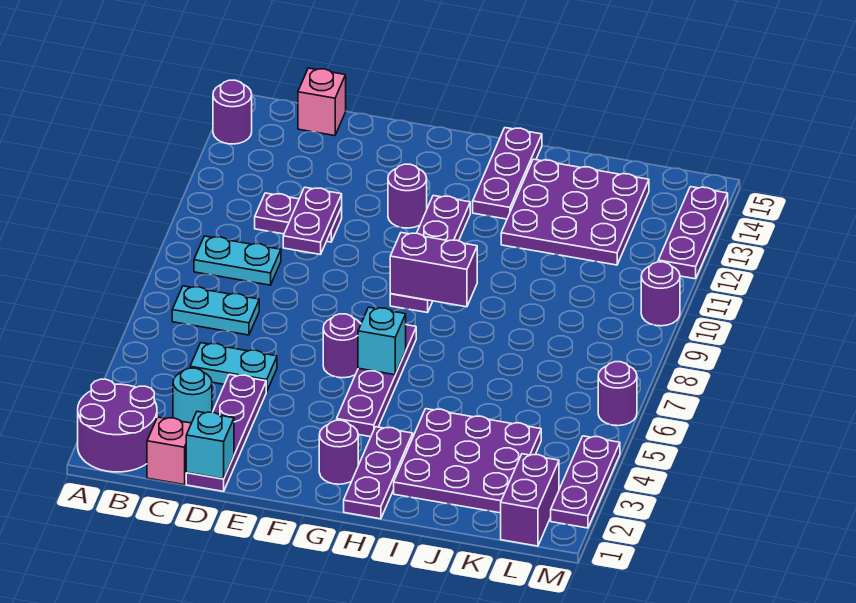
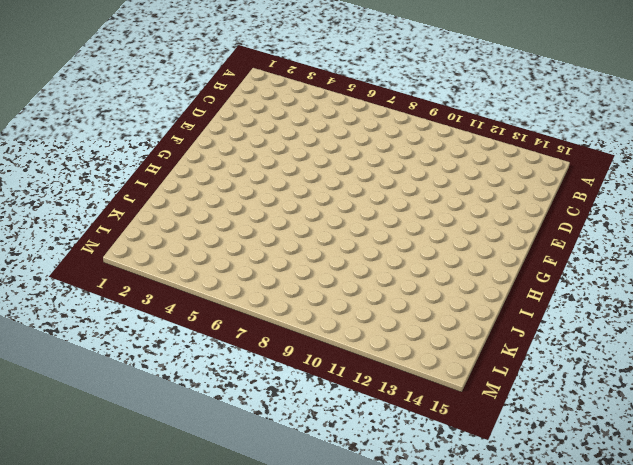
none -> purple round brick A1:B2 level 1
none -> purple round brick A14 level 1
none -> cyan plate B7:C7 level 1

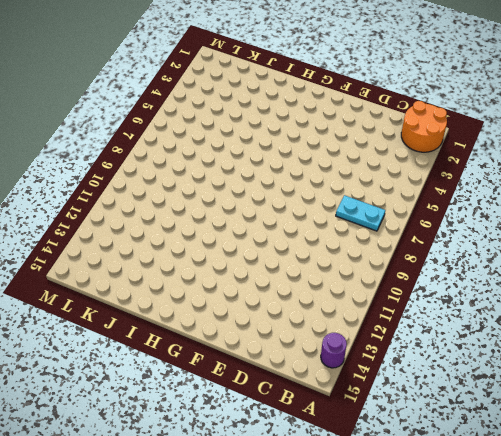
orange round brick A1:B2 level 1 -> purple round brick A1:B2 level 1
none -> cyan plate B9:C9 level 1
none -> pink brick C1 level 1
none -> cyan round brick C3 level 1

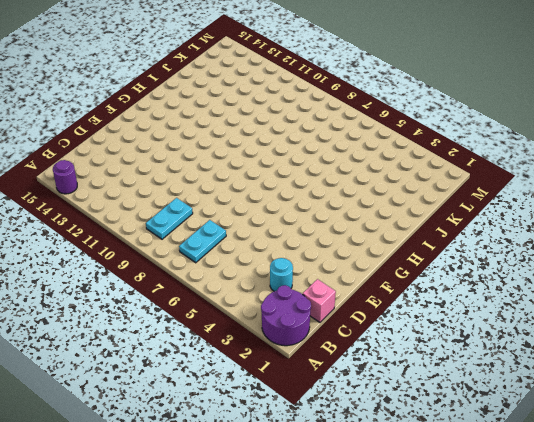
none -> cyan plate C5:D5 level 1
none -> purple plate C11:D11 level 1
none -> pink brick C15 level 1

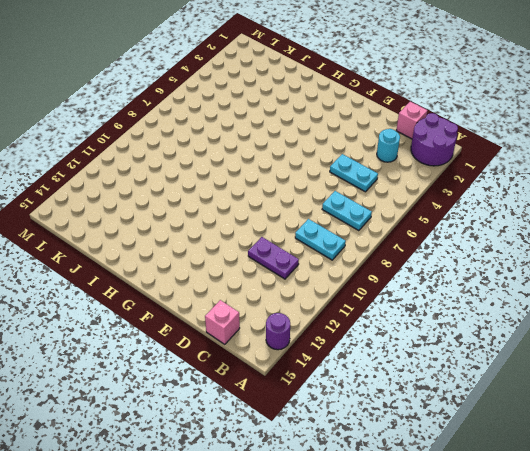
none -> purple plate D1:D4 level 1
none -> purple round brick F6 level 1
none -> purple round brick F12 level 1

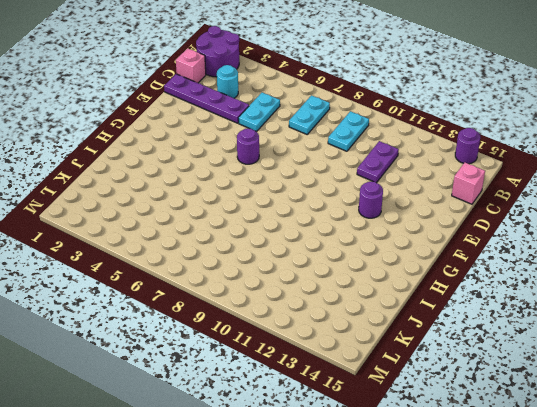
none -> purple round brick G2 level 1
none -> purple plate G4:G7 level 1
none -> purple plate G9:G12 level 1

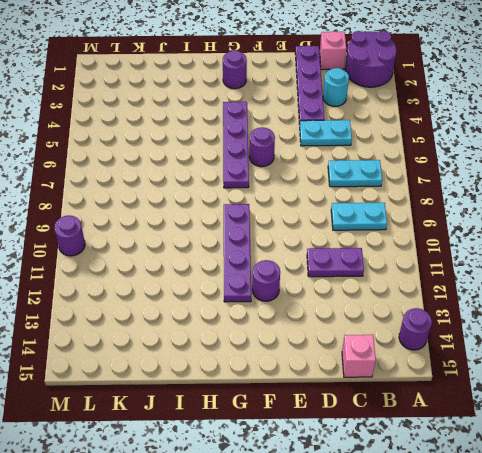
none -> purple plate H1:H3 level 1
none -> purple plate H13:H15 level 1
none -> purple plate I2:K4 level 1

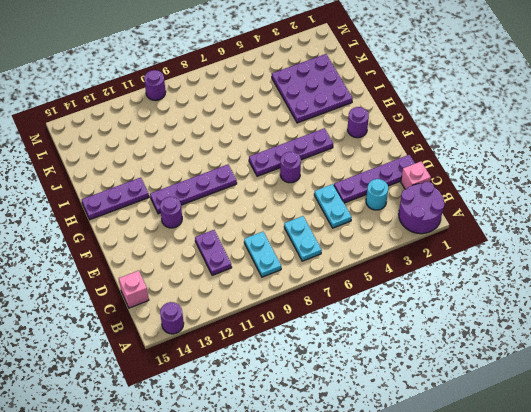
none -> purple plate H1:H3 level 1
none -> purple plate I12:K14 level 1
none -> purple brick L1:L2 level 1

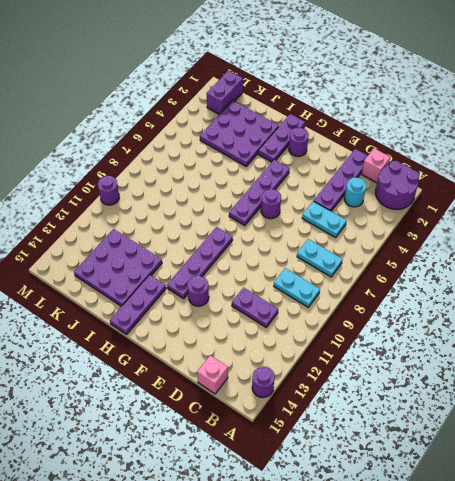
none -> purple plate M2:M4 level 1
none -> purple round brick M6 level 1
none -> purple plate M12:M14 level 1

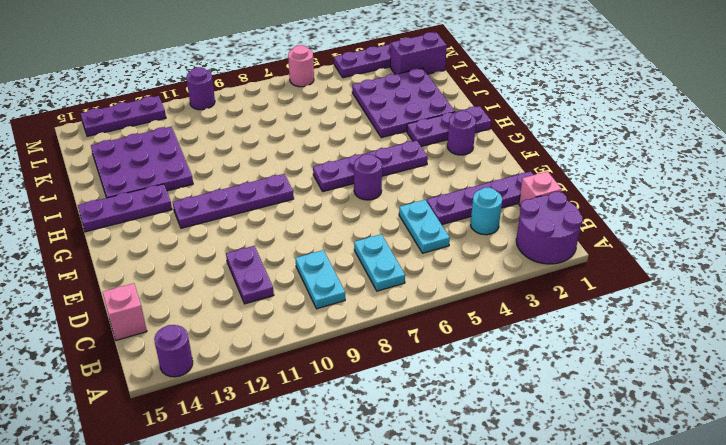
pink round brick M6 level 1 -> purple round brick M6 level 1
none -> purple round brick F12 level 1
none -> cyan brick D1 level 2
none -> purple plate D10:D11 level 2

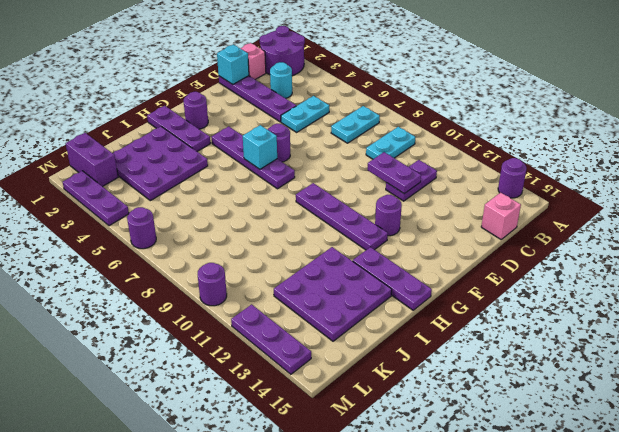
none -> purple brick G9:H9 level 2

